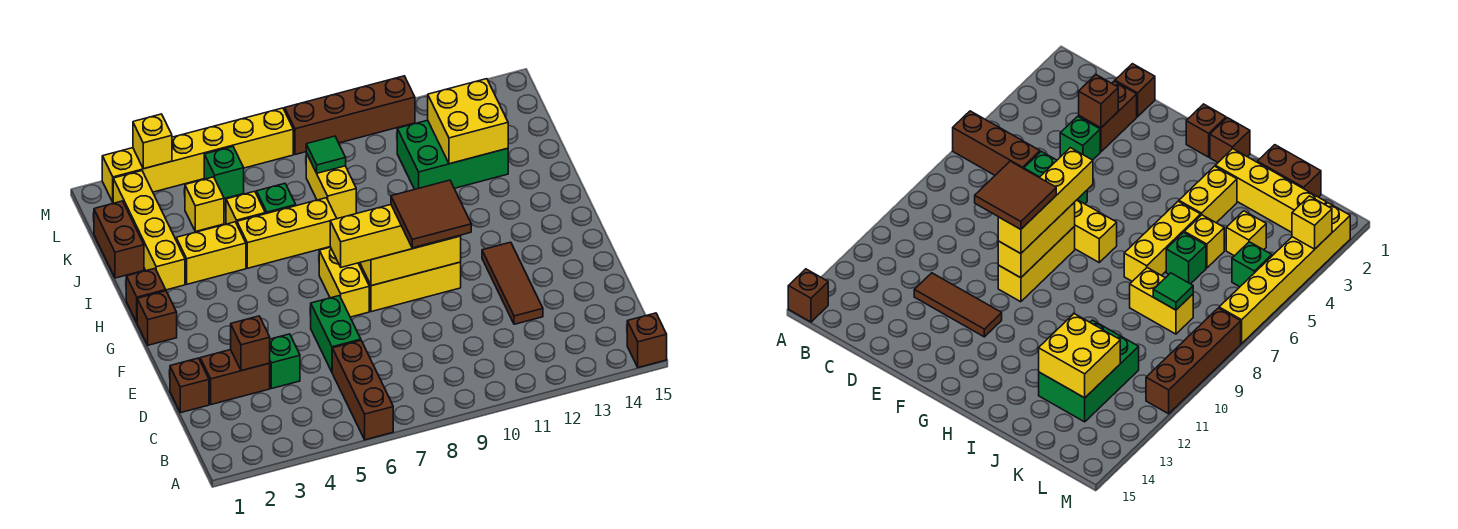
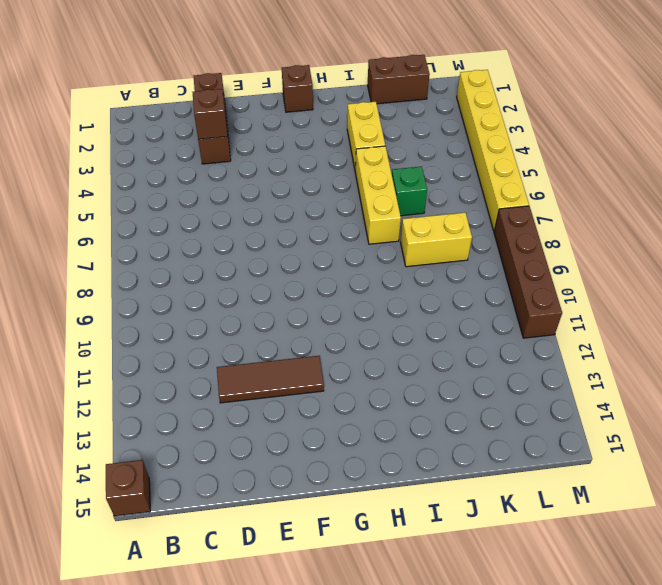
none -> brown brick A6:C6 level 1
none -> green brick D4 level 1
none -> green brick D6:E6 level 1
none -> yellow brick F7:G7 level 1

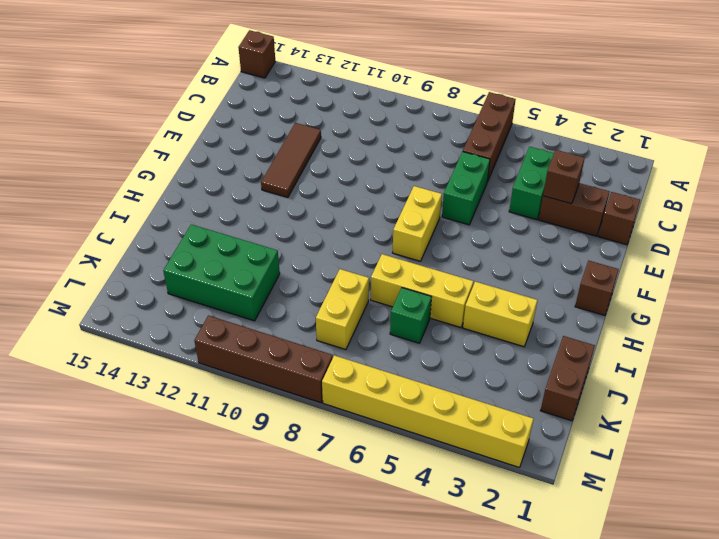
green brick C4:D4 level 1 -> green brick D4 level 1
none -> yellow brick F8:F10 level 1
none -> brown brick H1 level 1
none -> yellow brick I2:L2 level 1
none -> yellow brick J5 level 1

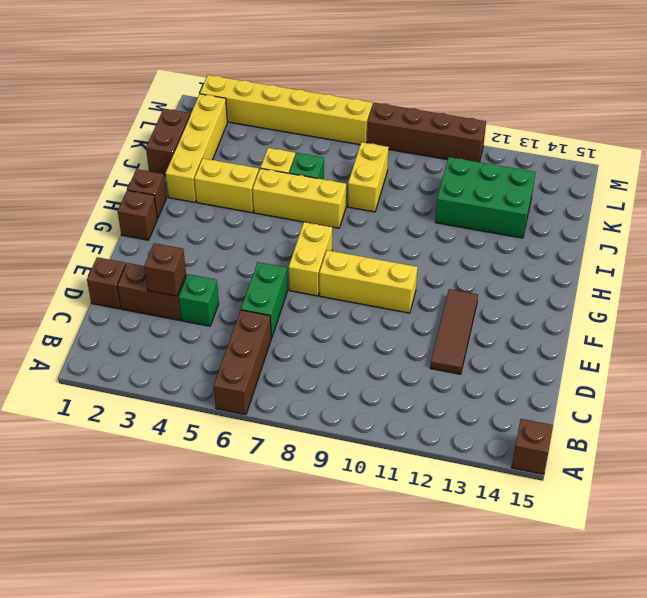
none -> yellow brick K4 level 1
none -> green brick L5 level 1
none -> yellow brick F8:F10 level 2
none -> yellow brick J12:K13 level 2

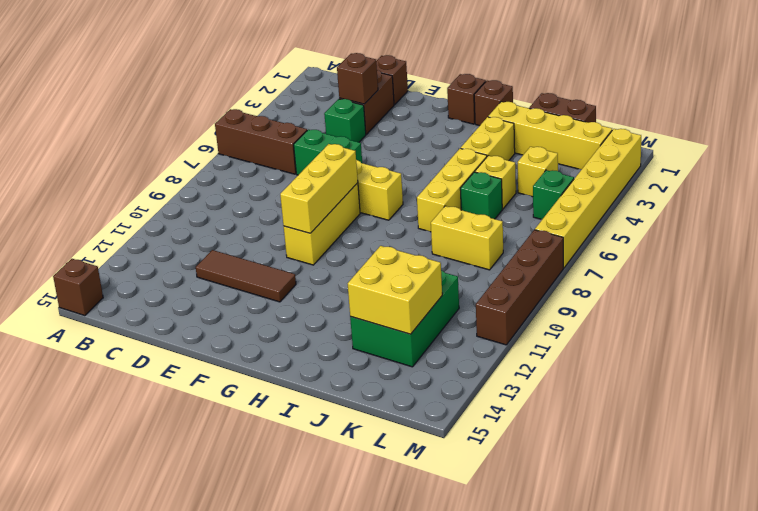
none -> green tile K8 level 2
none -> yellow brick M3 level 2
none -> yellow brick F7:F10 level 3
none -> brown tile E9:F10 level 4

